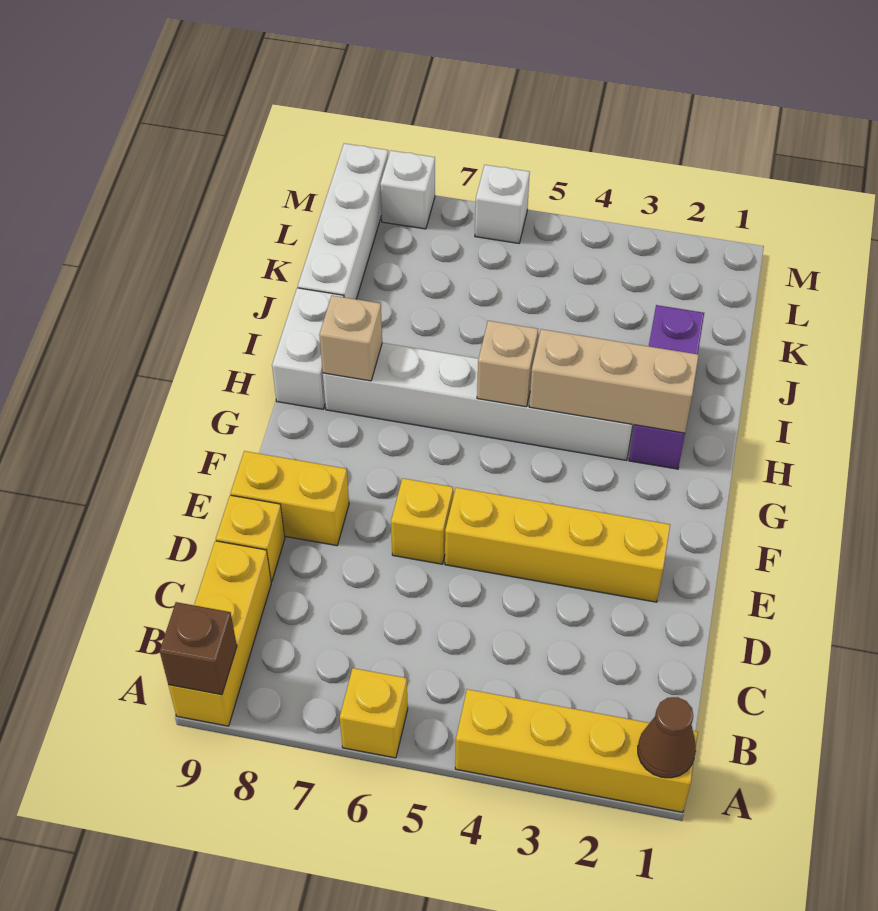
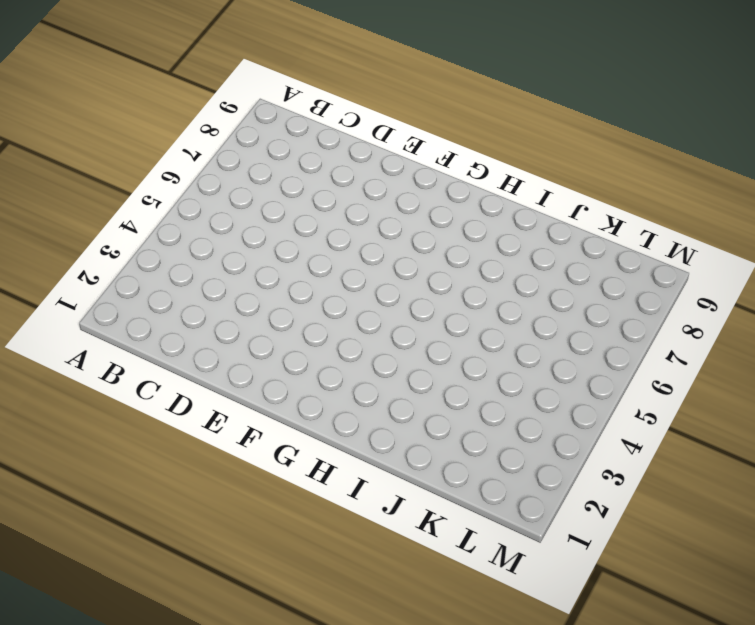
none -> yellow brick A1:A4 level 1
none -> yellow brick A6 level 1
none -> yellow brick A9:C9 level 1

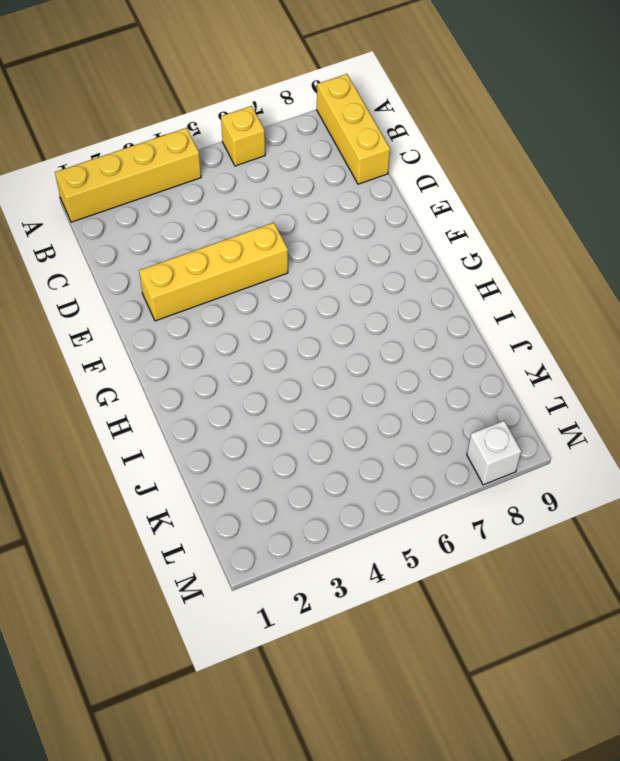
none -> yellow brick D9 level 1
none -> yellow brick E6 level 1
none -> yellow brick E8:E9 level 1

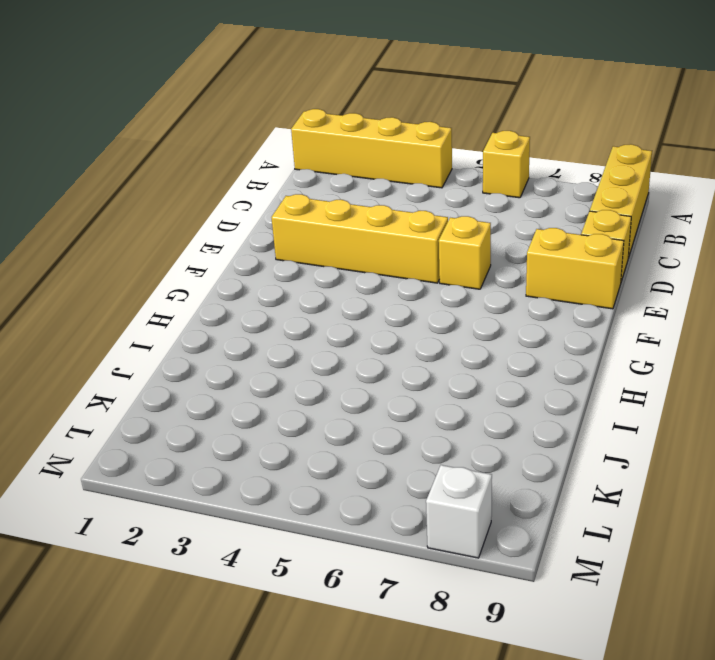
none -> purple brick H2:J2 level 1
none -> white brick H3:H8 level 1
none -> white brick H9:I9 level 1

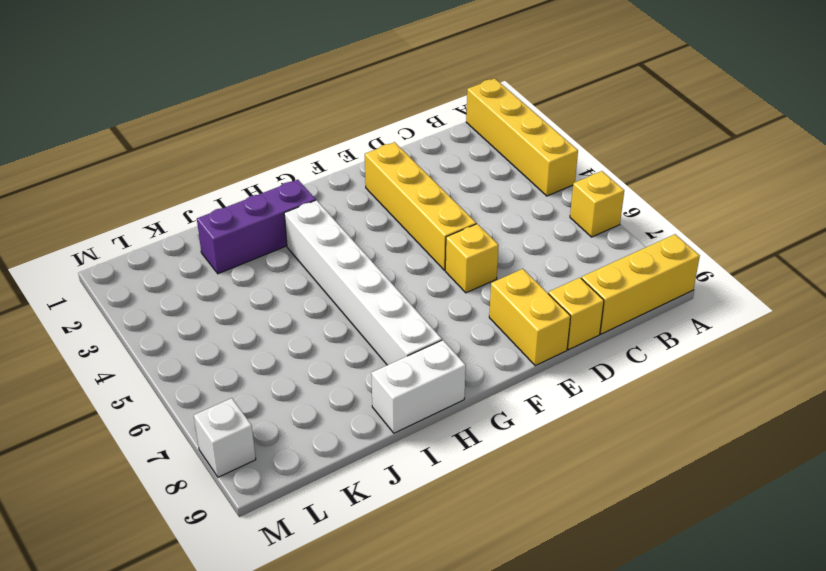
none -> white brick J9:M9 level 1
none -> white brick M6 level 1
none -> brown cone A1 level 2

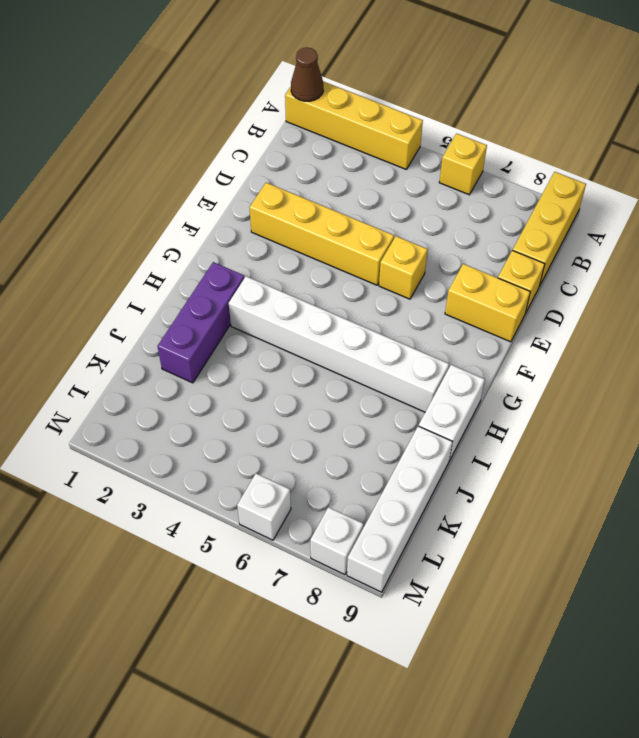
none -> brown brick A9 level 2
none -> tan brick H2:H4 level 2
none -> tan brick H5 level 2

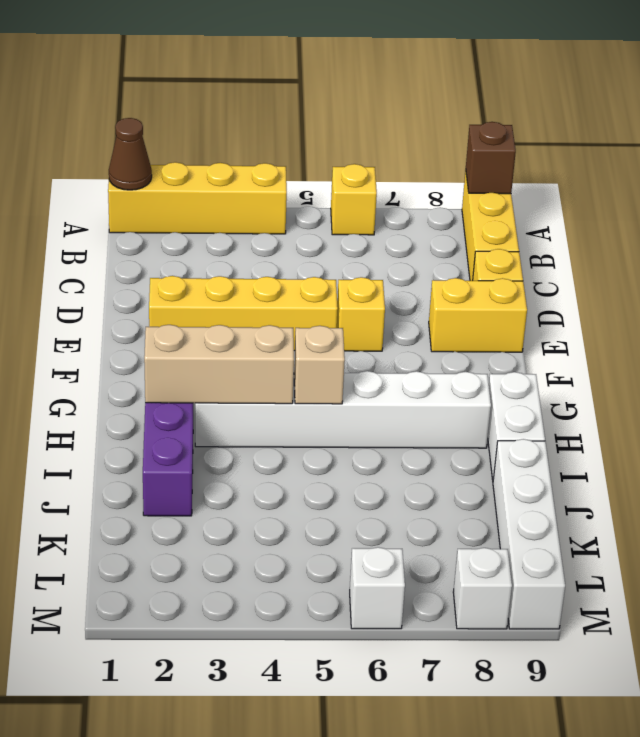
none -> tan brick H8 level 2

